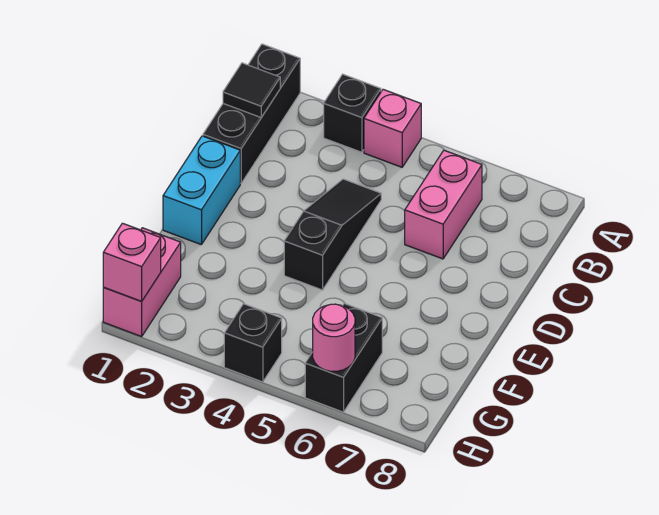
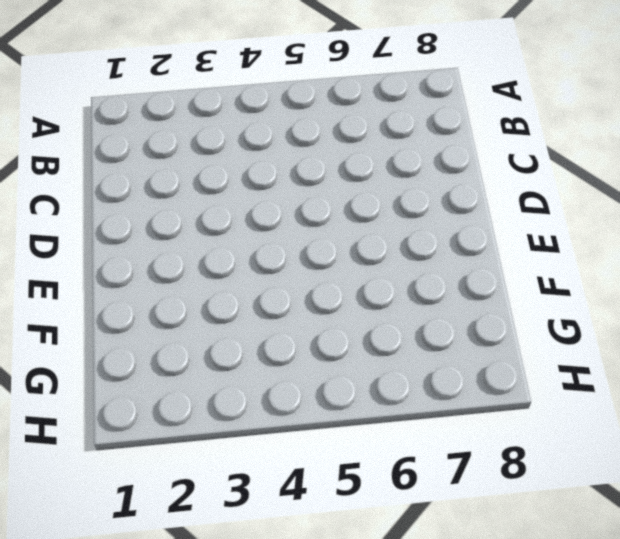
none -> black brick A1:C1 level 1
none -> black brick A3 level 1
none -> pink brick A4 level 1

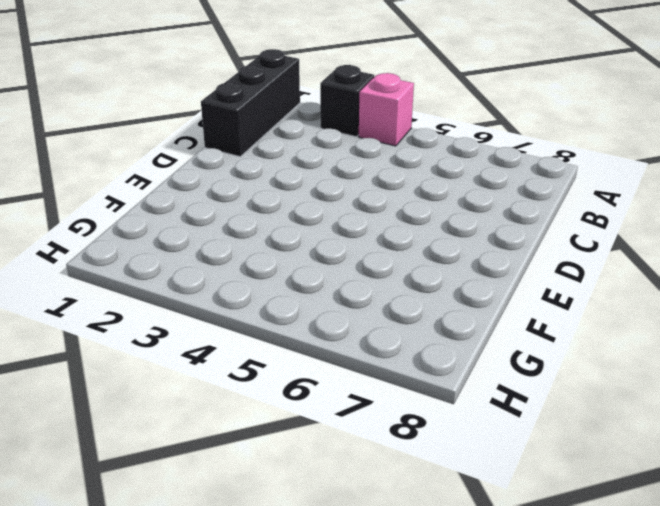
none -> pink brick B6:C6 level 1
none -> black slope C4:E4 level 1 top E
none -> cyan brick D1:E1 level 1

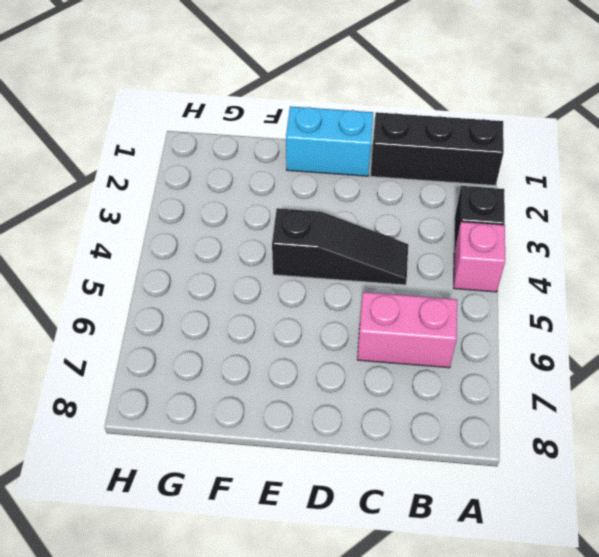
none -> pink brick G1:H1 level 1
none -> black brick G6:H6 level 1
none -> black brick H4 level 1

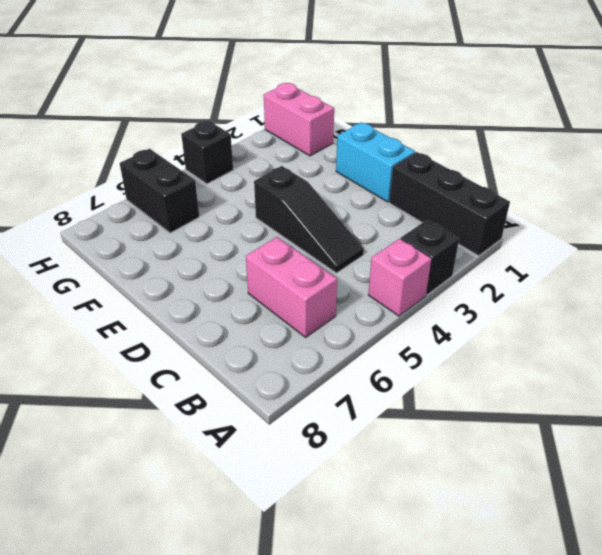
none -> black tile B1 level 2
none -> pink brick H1 level 2
none -> pink round brick H6 level 2

